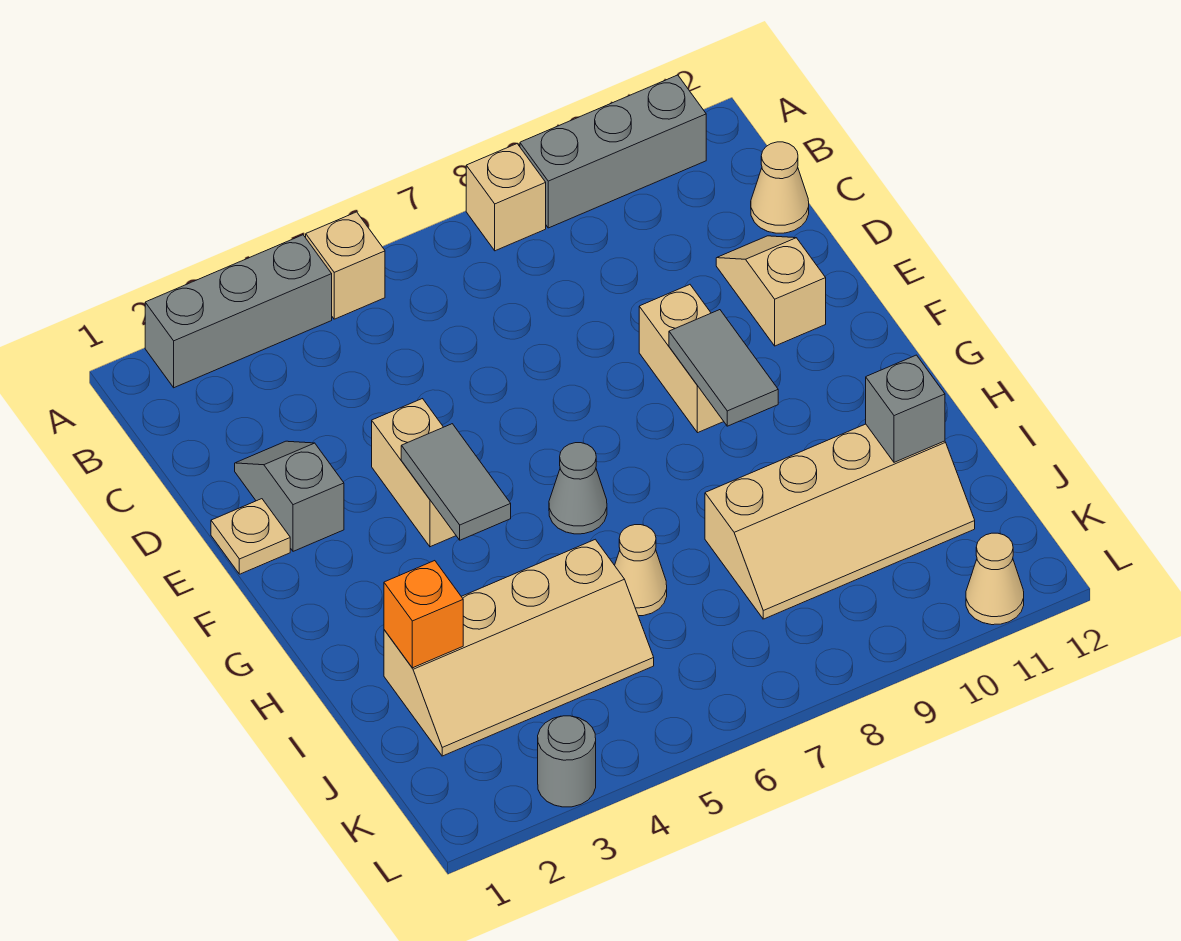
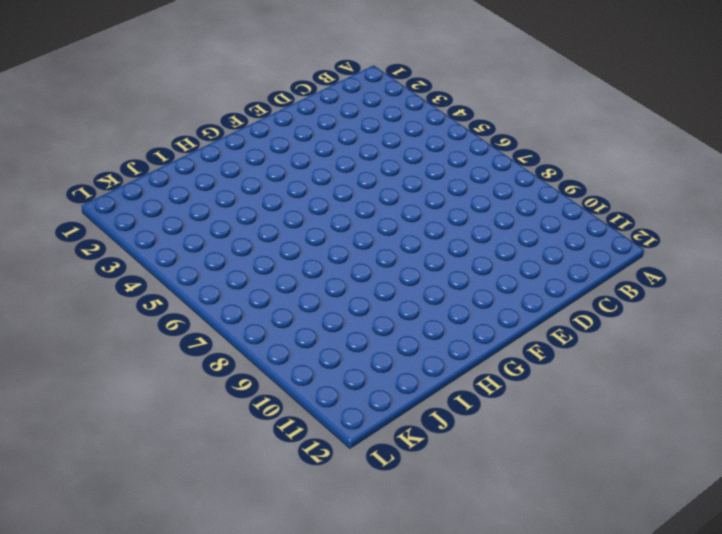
none -> grey brick A2:A4 level 1
none -> tan brick A5 level 1
none -> tan brick A8 level 1

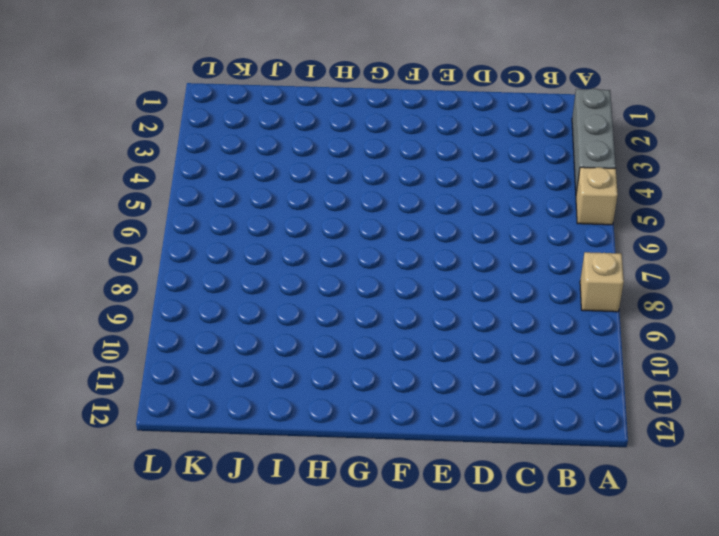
none -> grey brick A9:A11 level 1
none -> tan cone C12 level 1
none -> grey slope D2:E2 level 1 top E

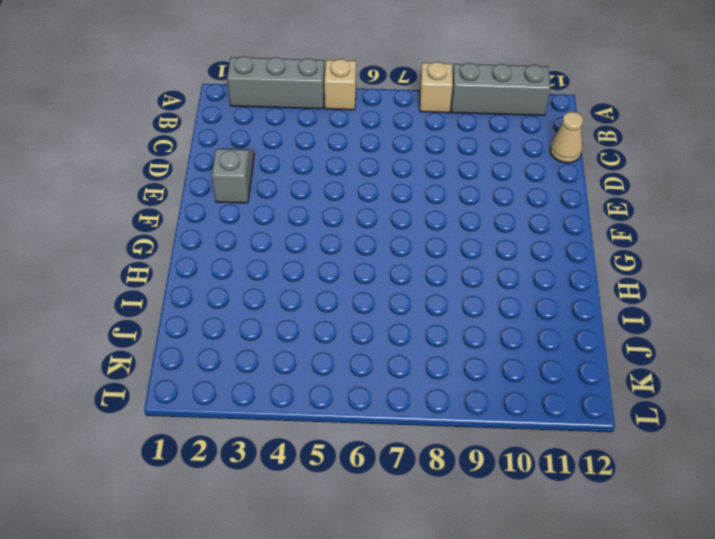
none -> tan slope D11:E11 level 1 top E
none -> tan plate E1 level 1
none -> tan brick E4:F4 level 1

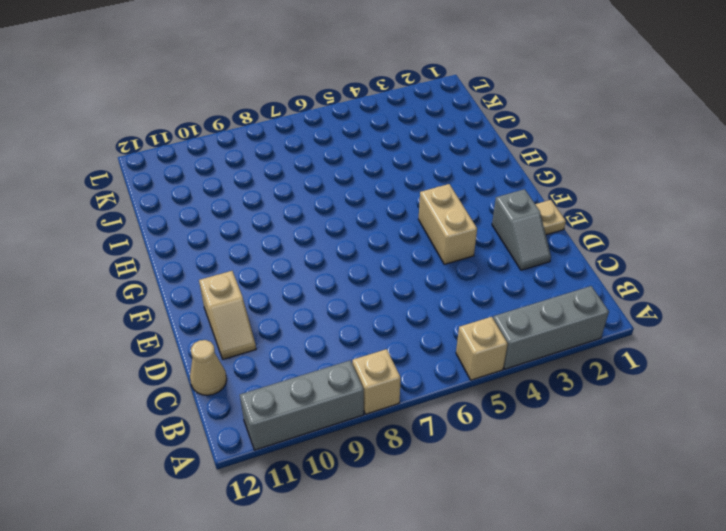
none -> tan brick E9:F9 level 1
none -> grey cone G6 level 1
none -> tan slope I2:J5 level 1 top I

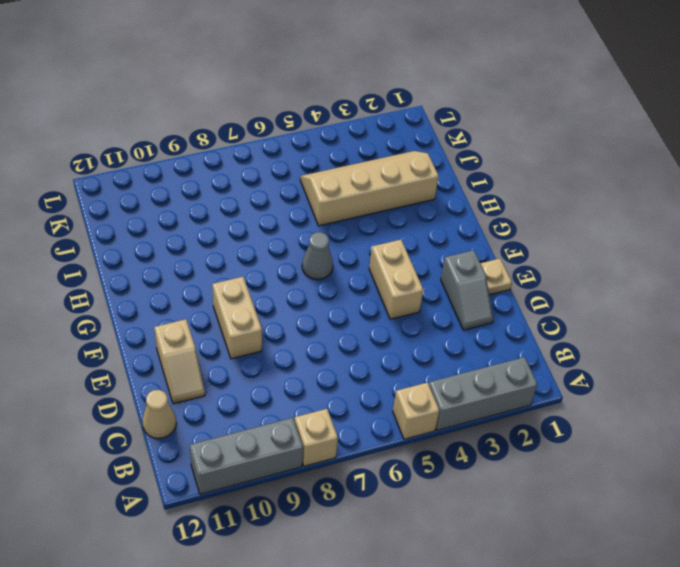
none -> tan cone I6 level 1
none -> tan slope I8:J11 level 1 top I
none -> grey round brick L3 level 1

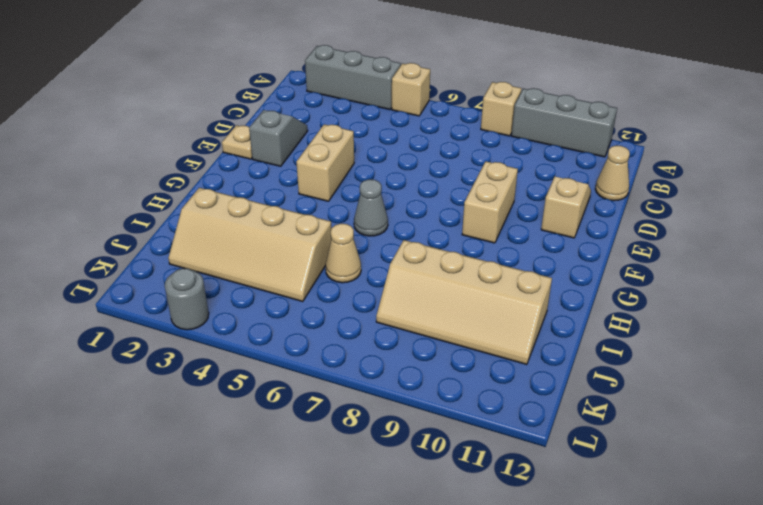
none -> tan cone L11 level 1
none -> grey tile F4:G4 level 2
none -> grey tile F9:G9 level 2

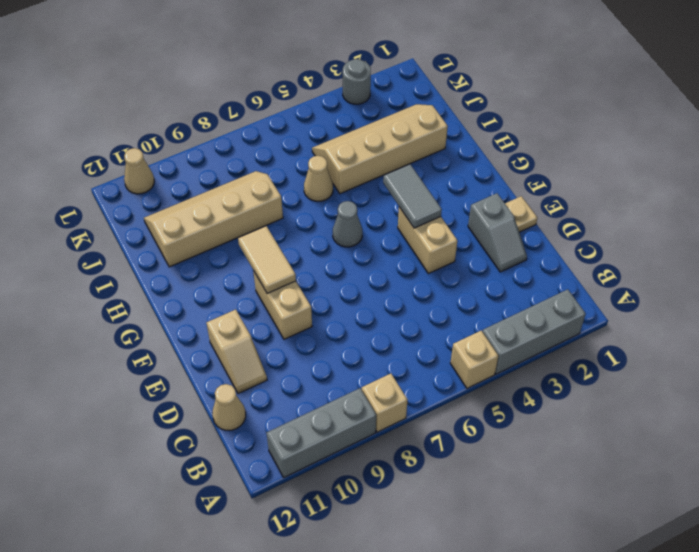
tan tile F9:G9 level 2 -> grey tile F9:G9 level 2
none -> orange brick I2 level 2
none -> grey brick I11 level 2

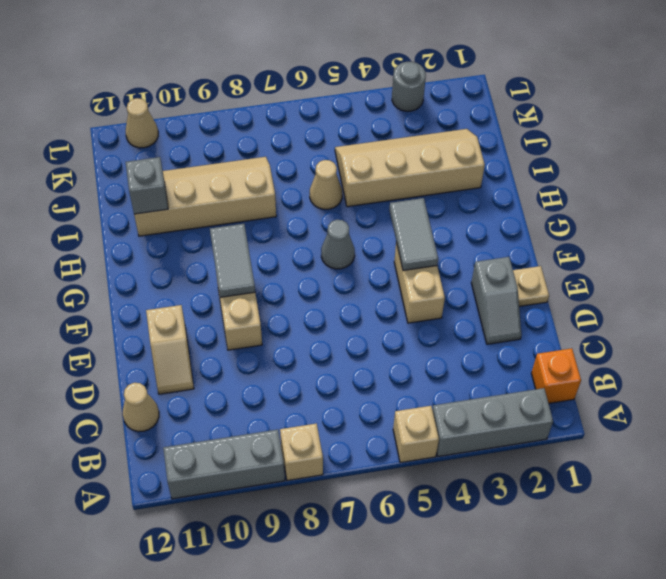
orange brick B1 level 1 -> orange brick I2 level 2

